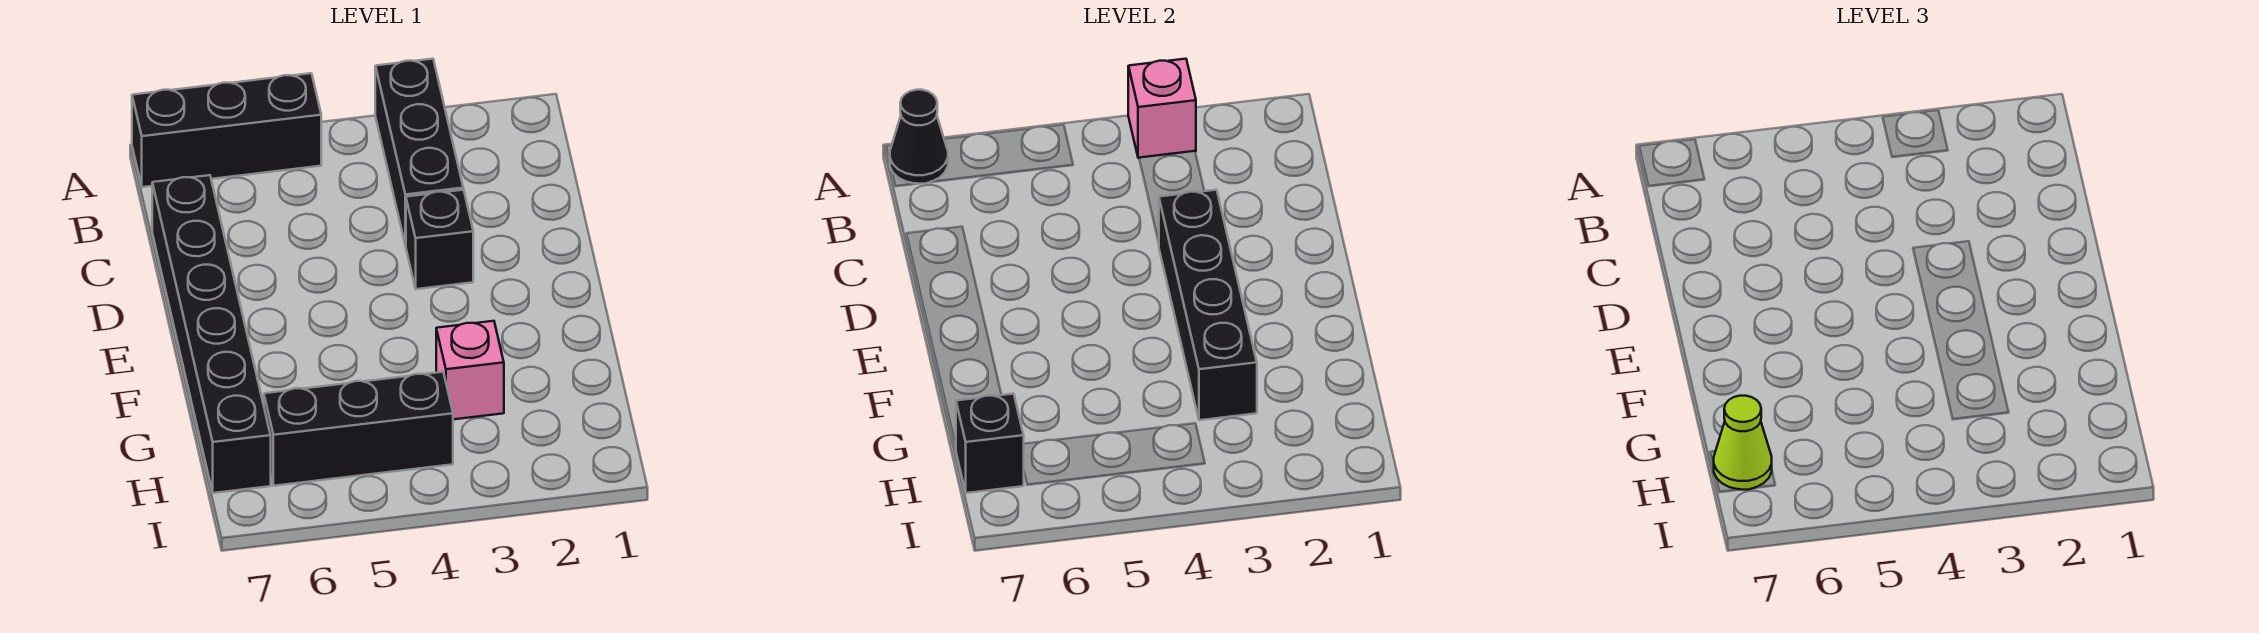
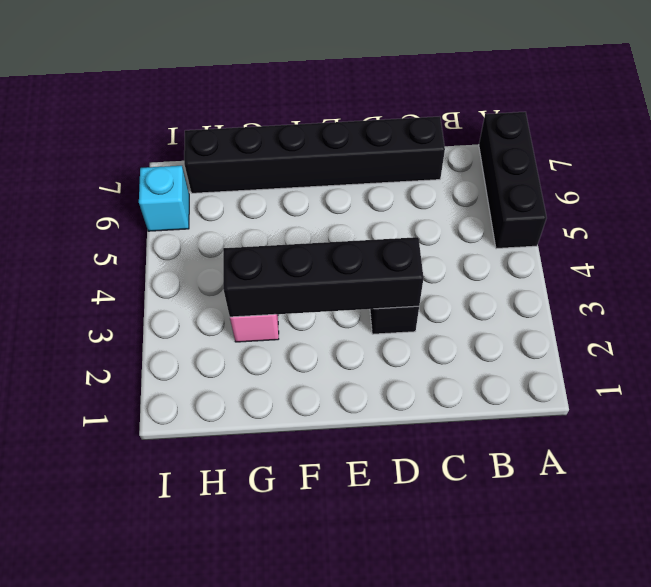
cyan brick I6 level 1 -> none
none -> black brick A3:C3 level 1
none -> black brick H4:H6 level 1

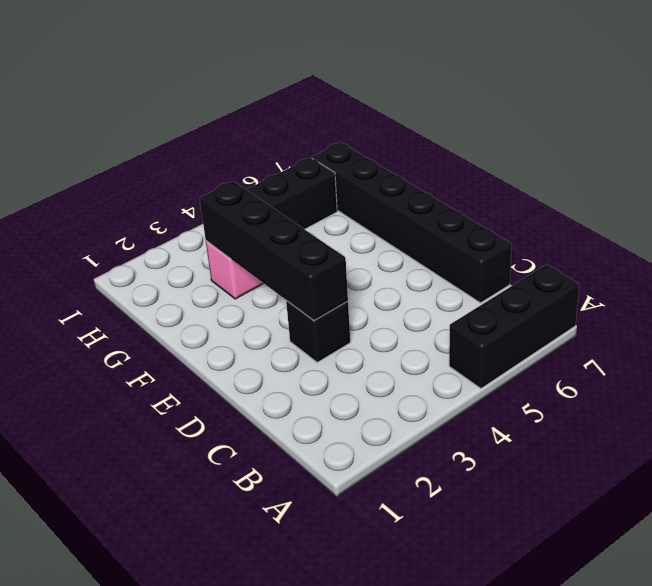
none -> black brick A3:C3 level 1
none -> pink brick A3 level 2

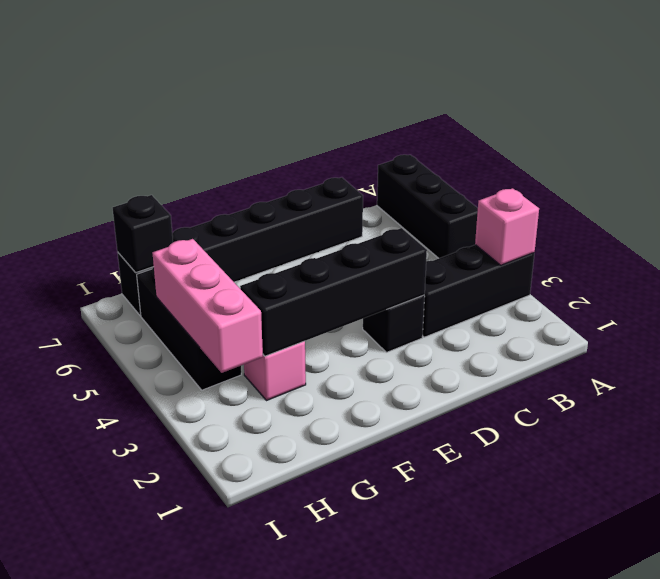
pink brick H3:H5 level 2 -> none
none -> black cone A7 level 2
none -> lime cone H7 level 3

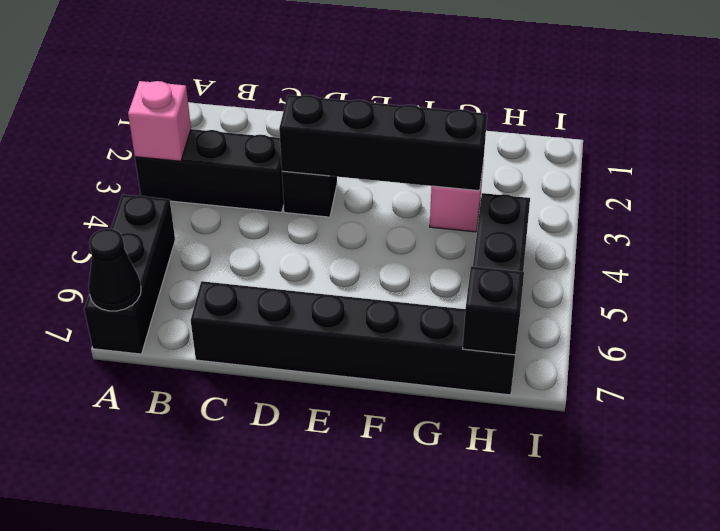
none -> lime cone H7 level 3

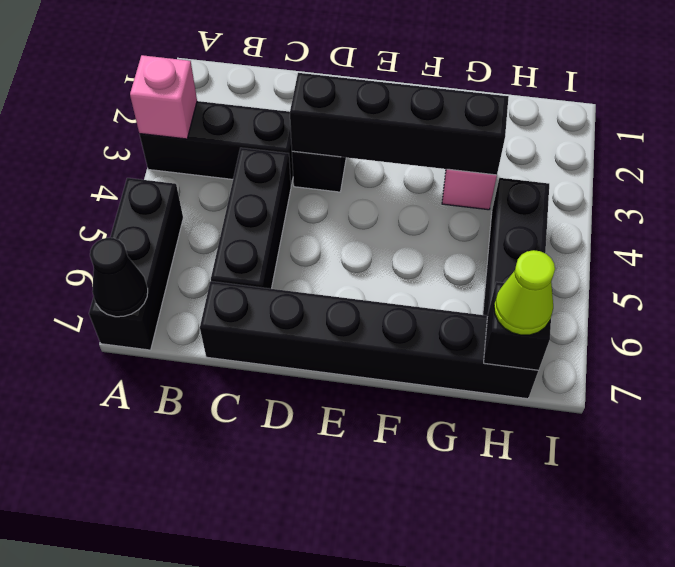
black brick C4:C6 level 1 -> none

